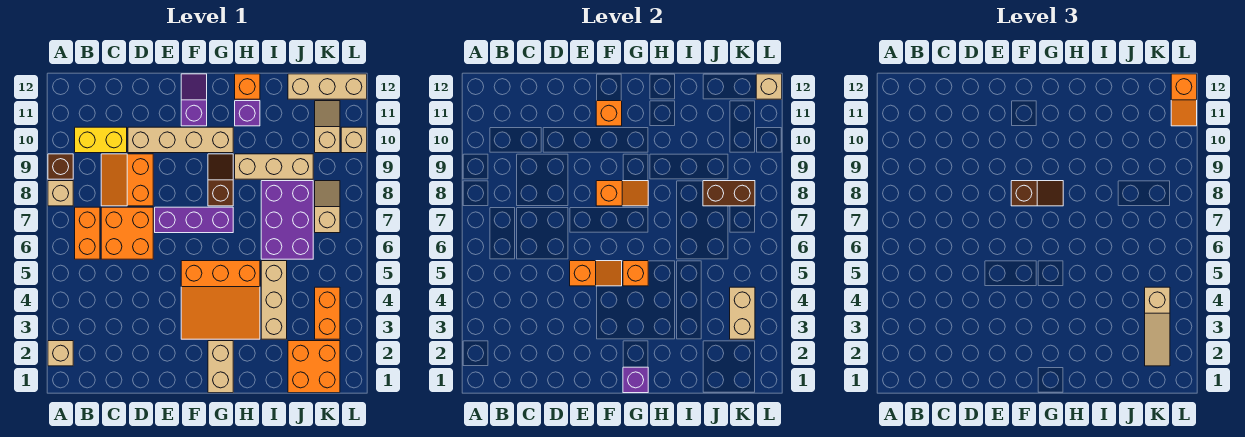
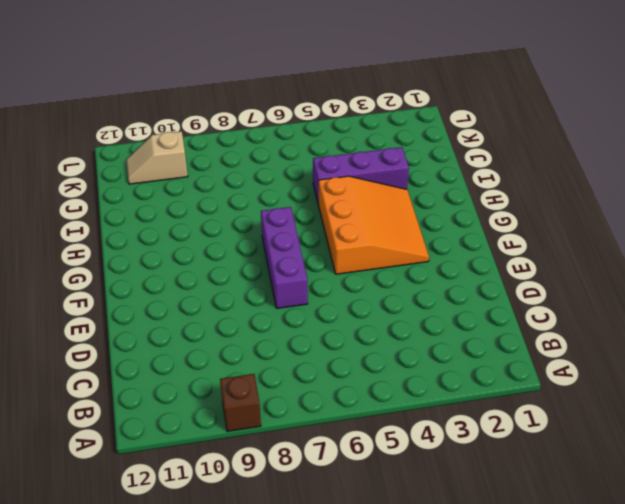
purple brick I3:I5 level 1 -> tan brick I3:I5 level 1
none -> tan brick A2 level 1
none -> tan brick A8 level 1
none -> orange brick B6:B7 level 1
none -> yellow brick B10:C10 level 1

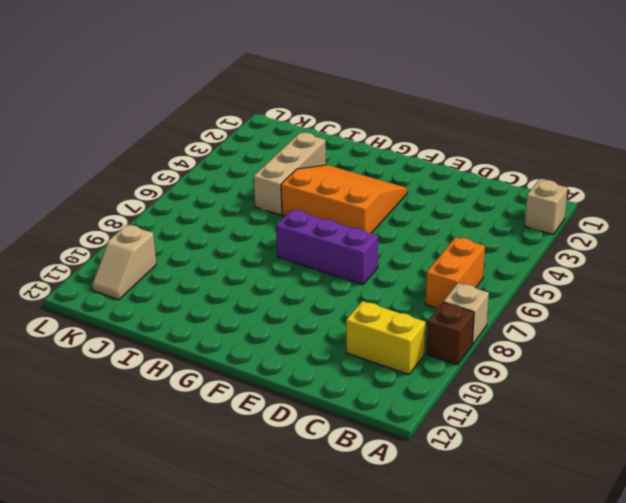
none -> orange brick C6:D7 level 1
none -> orange slope C8:D9 level 1 top D
none -> tan brick D10:G10 level 1
none -> purple slope F11:F12 level 1 top 11

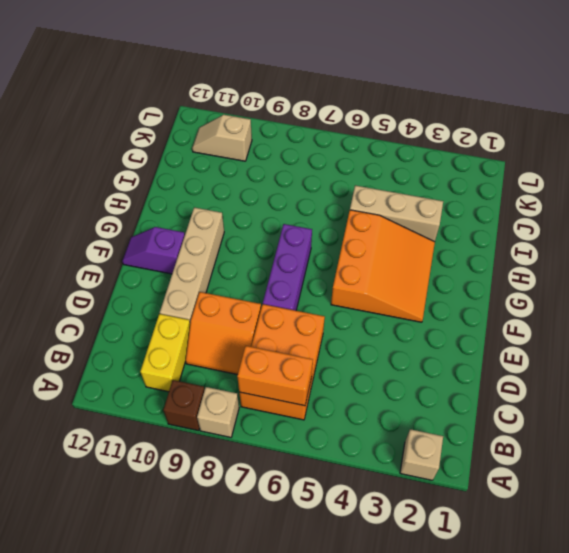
orange brick B6:B7 level 2 -> orange brick K3:K4 level 1
none -> tan brick G1:G2 level 1
none -> brown slope G8:G9 level 1 top 8
none -> tan brick H9:J9 level 1
none -> purple brick H11 level 1

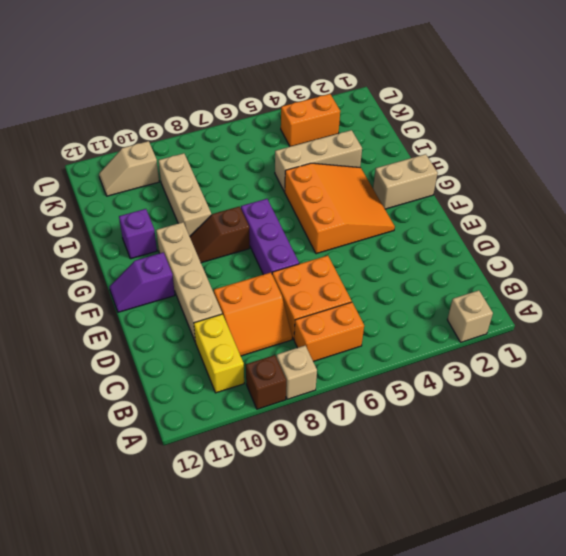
none -> orange brick H12 level 1
none -> purple brick I6:J8 level 1
none -> orange brick J1:K2 level 1
none -> tan brick J12:L12 level 1

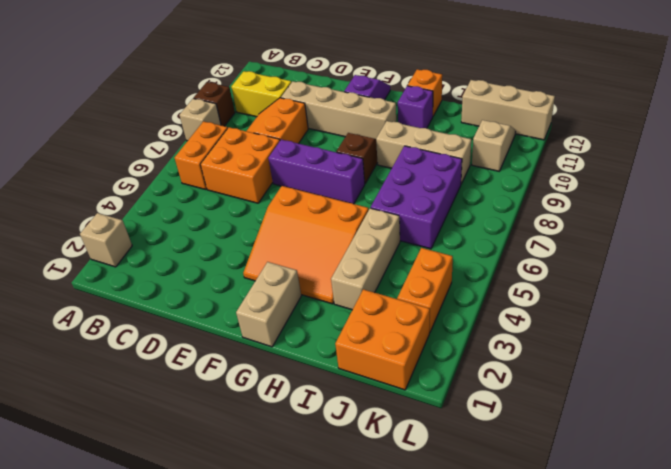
none -> tan slope K7:K8 level 1 top 7
none -> tan brick L10 level 1
none -> orange slope E5:F5 level 2 top E
none -> orange slope F8:G8 level 2 top F

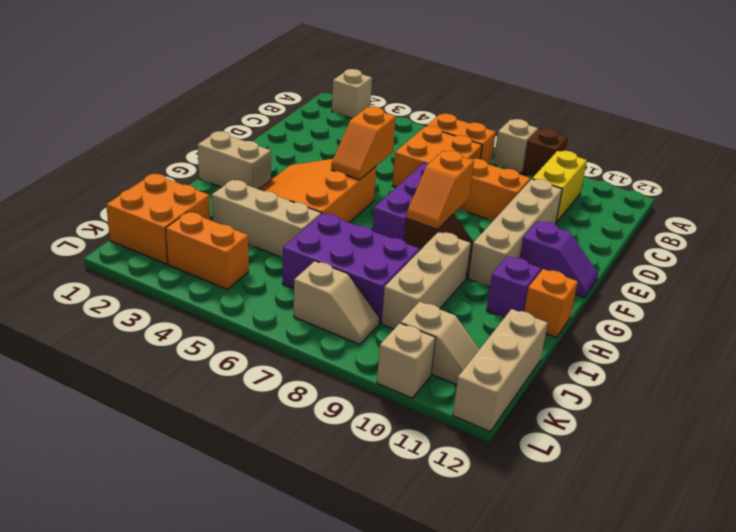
none -> orange brick F11 level 2
none -> purple brick G1 level 2
none -> orange brick G5 level 2
none -> brown brick J8:K8 level 2

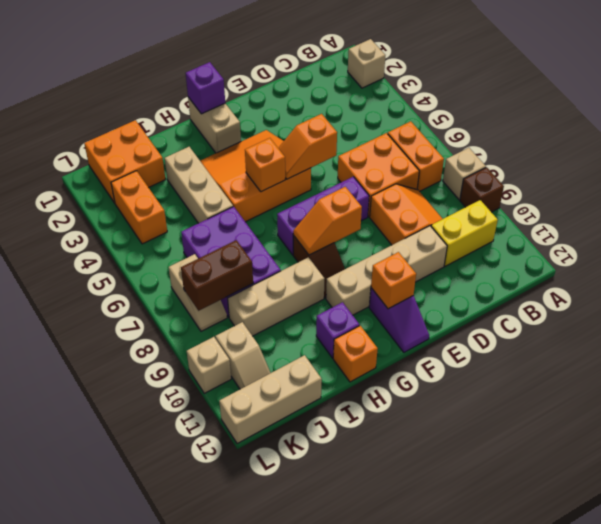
none -> tan brick K3:K4 level 2
none -> tan brick L12 level 2
none -> brown slope F8:G8 level 3 top F
none -> tan slope K2:K4 level 3 top 4

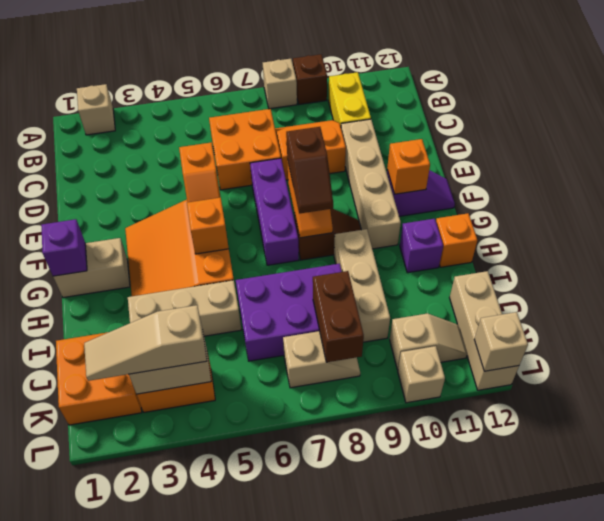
none -> orange brick B6:B7 level 1
none -> orange slope L11:L12 level 3 top 12

